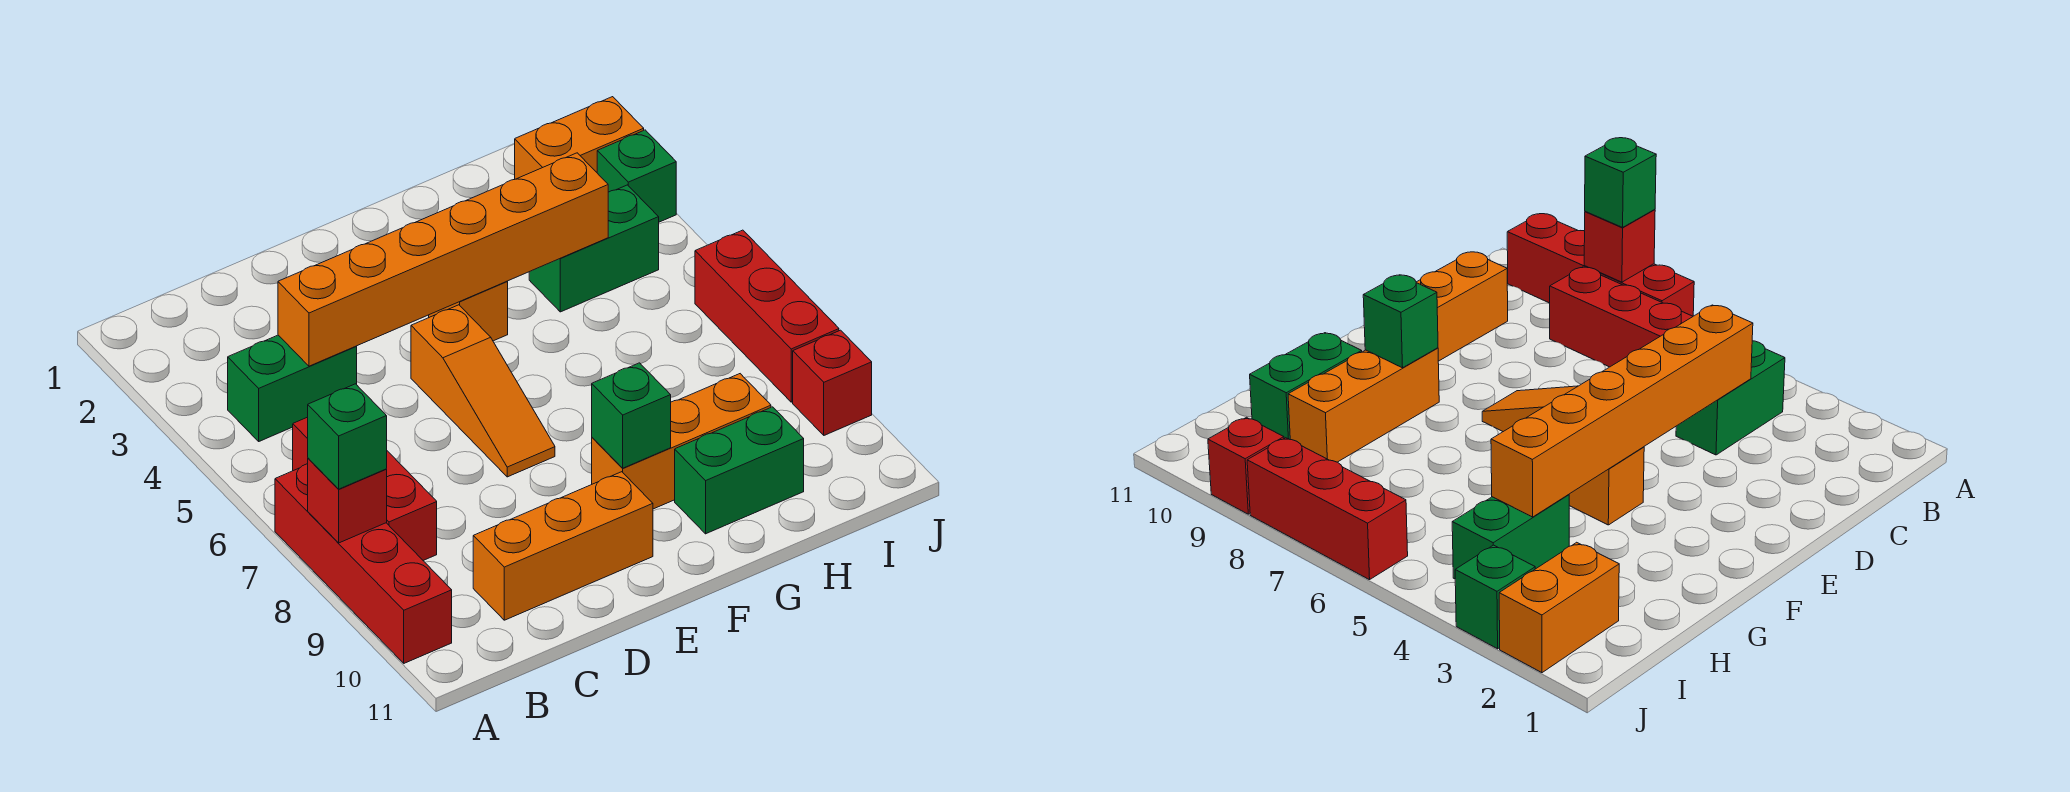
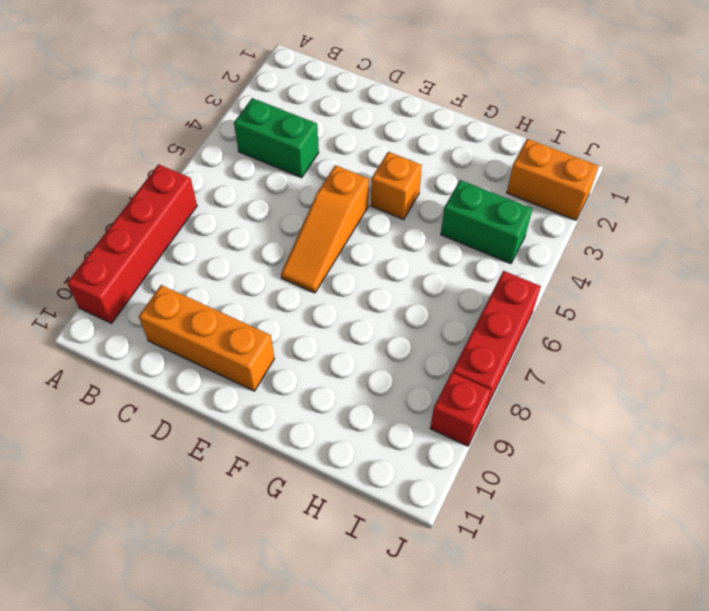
none -> red brick B6:B8 level 1
none -> orange brick F9:H9 level 1
none -> green brick G10:H10 level 1

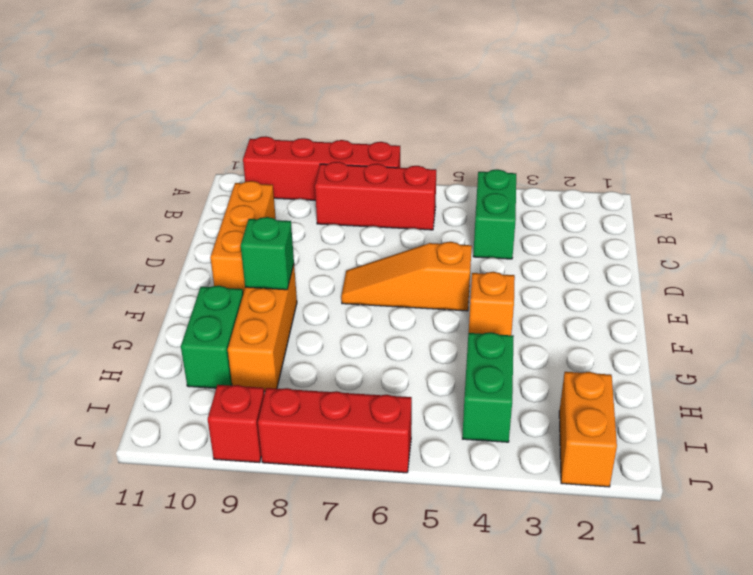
none -> green brick J3 level 1
none -> red brick A8 level 2
none -> orange brick C4:H4 level 2

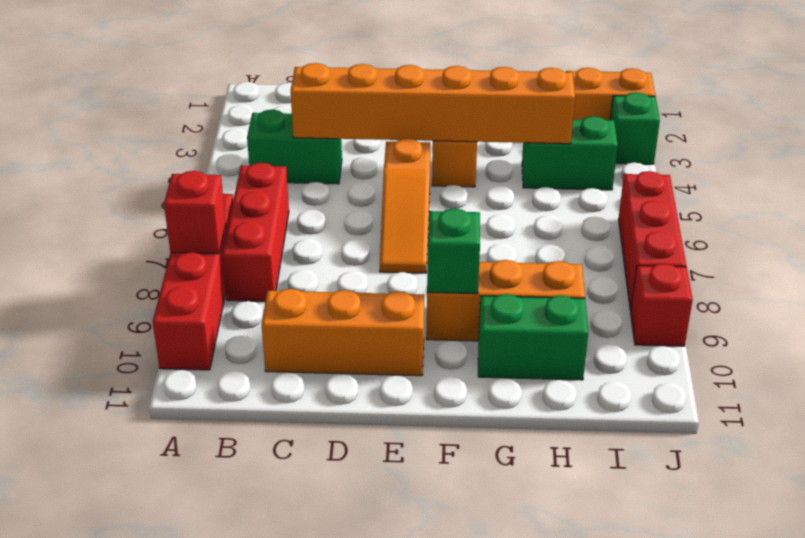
none -> green brick A8 level 3

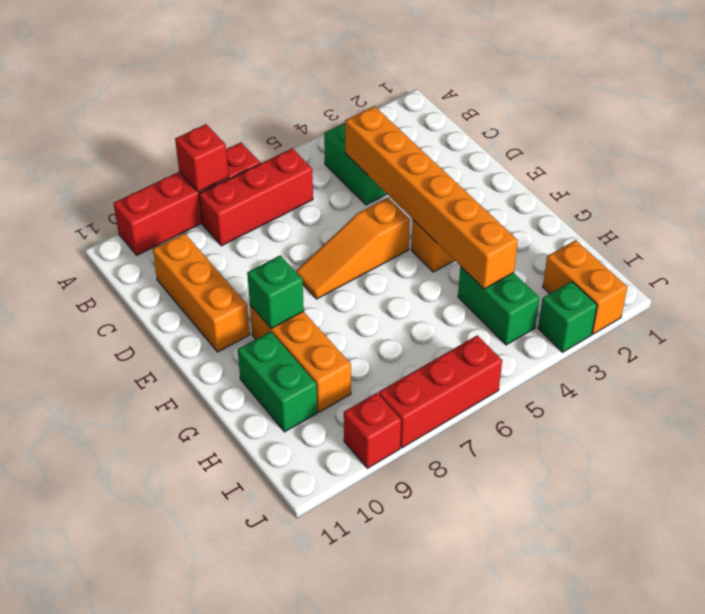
none -> green brick A8 level 3

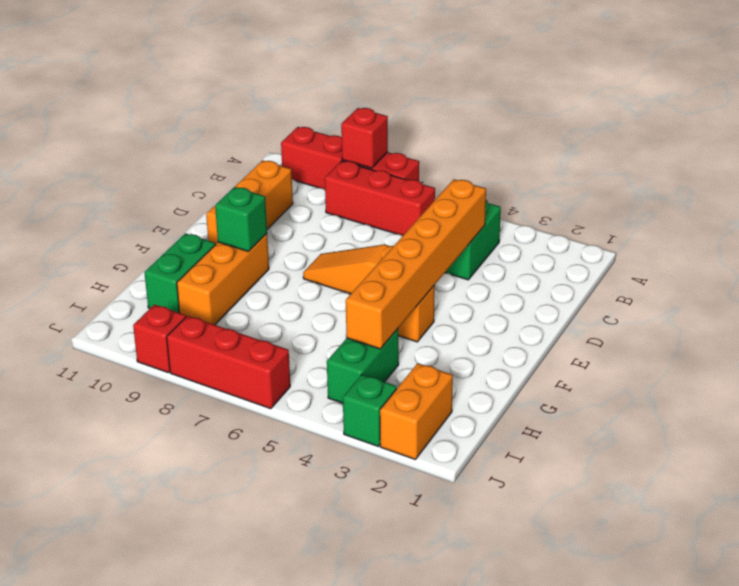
none -> green brick A8 level 3

